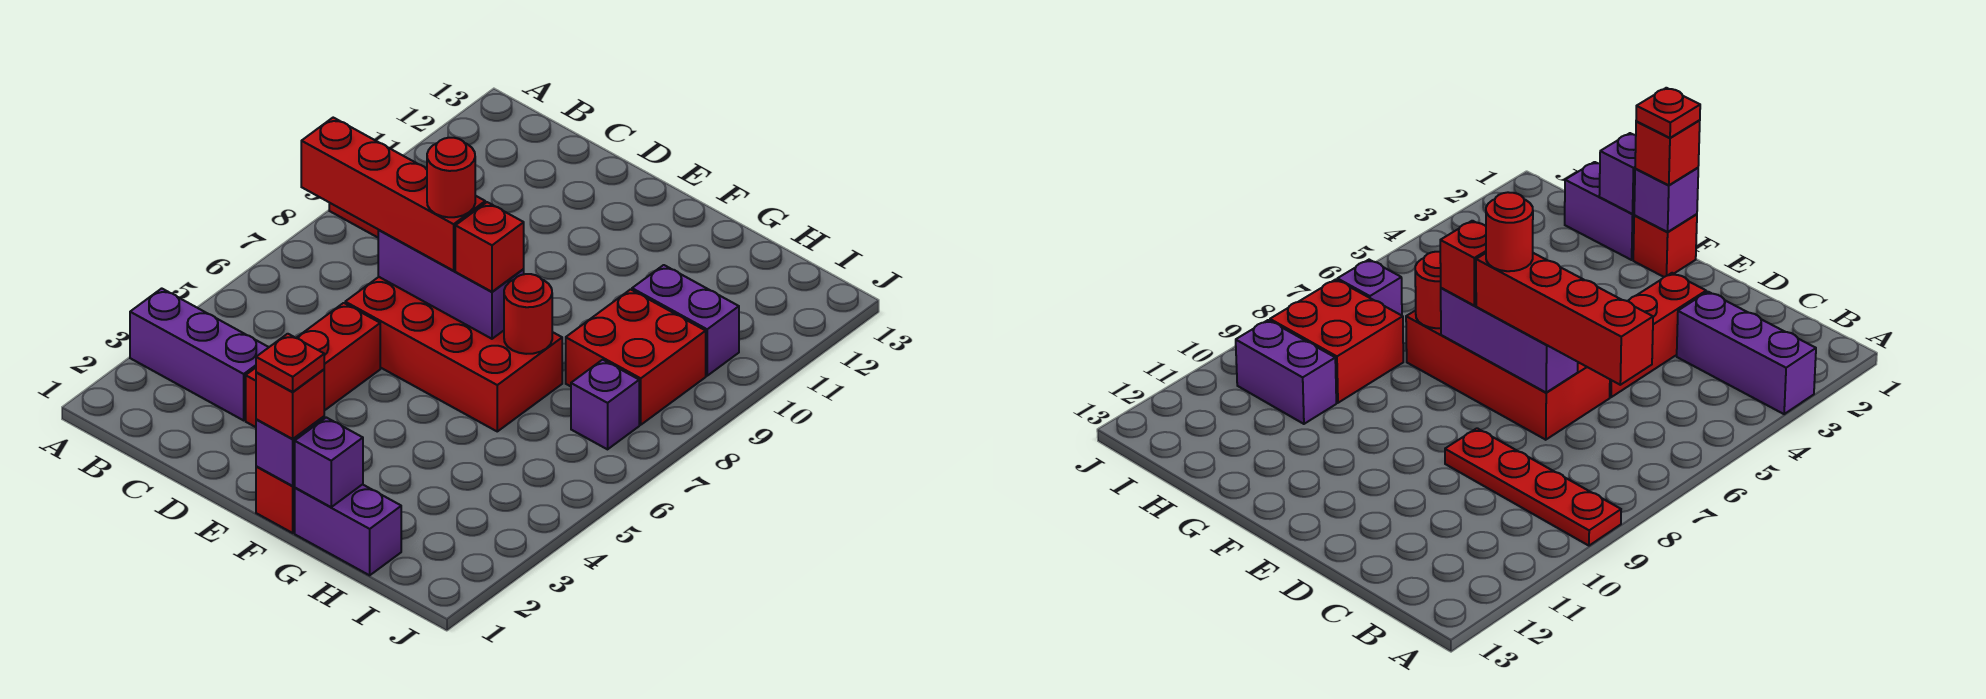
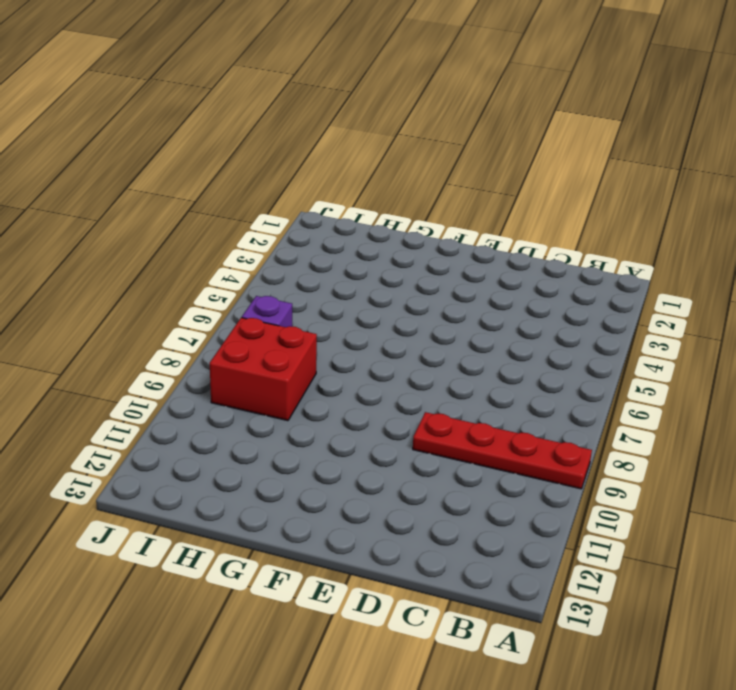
none -> purple brick A3:C3 level 1
none -> red brick D3:D5 level 1
none -> red brick D6:G7 level 1

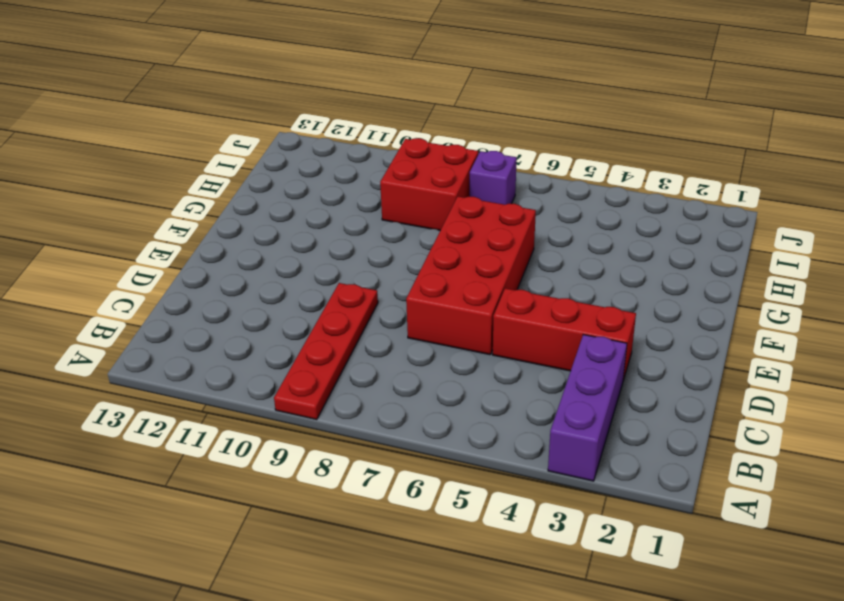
none -> red brick F1 level 1
none -> purple brick G1:H1 level 1
none -> purple brick H10:I10 level 1

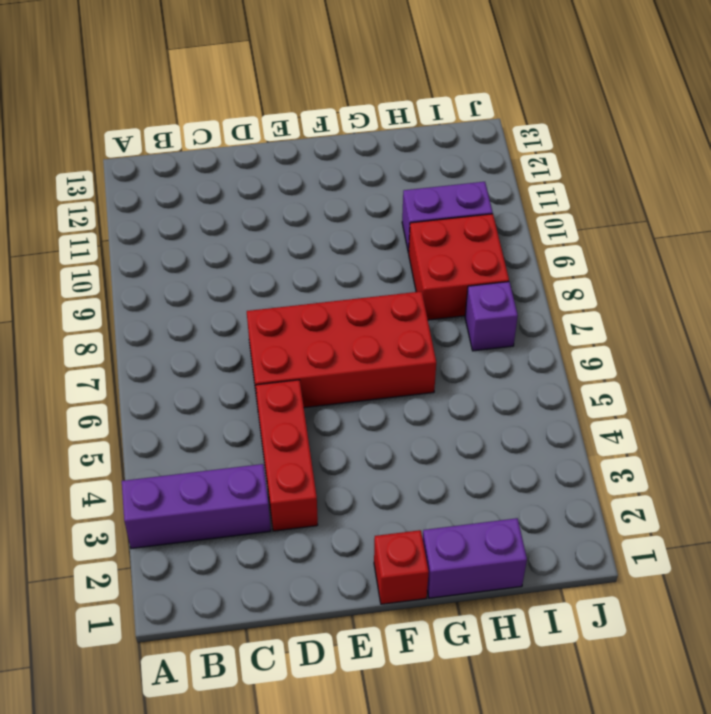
none -> red plate A9:D9 level 1
none -> purple brick D7:F7 level 2
none -> purple brick F1 level 2

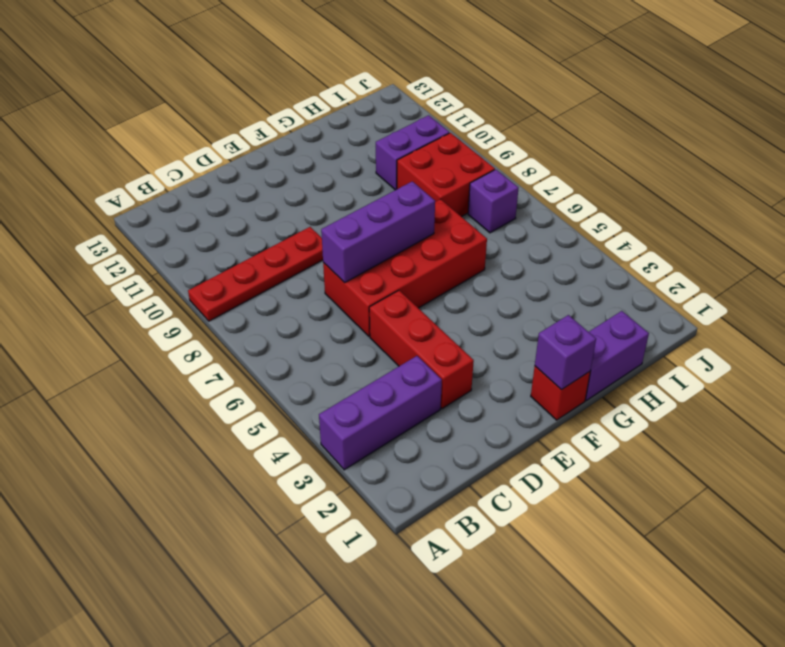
none -> purple brick G1 level 2
none -> red round brick G7 level 2
none -> red brick B7:E7 level 3

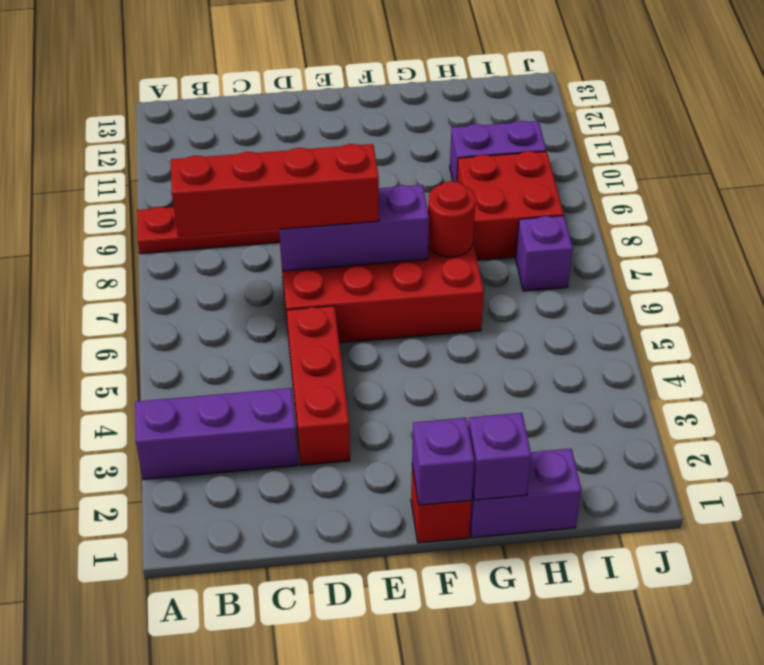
none -> red brick F1 level 3
none -> red brick F7 level 3
none -> red round brick E7 level 4

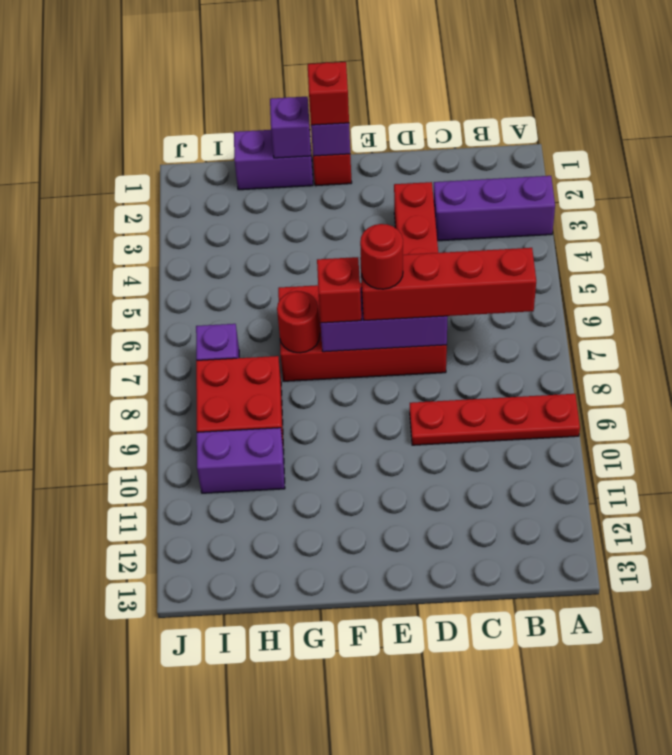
none -> red plate F1 level 4

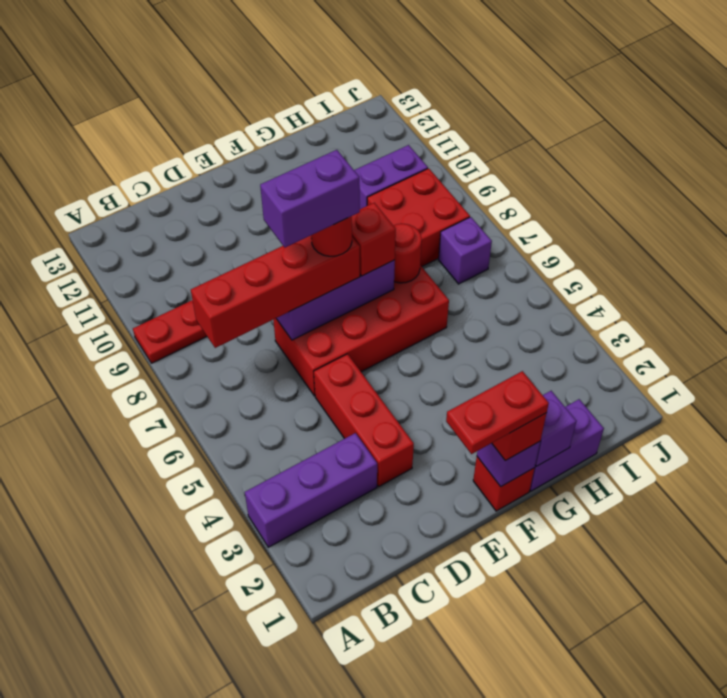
purple brick D7:E7 level 5 -> none
red plate E1:F1 level 4 -> red plate F1 level 4

